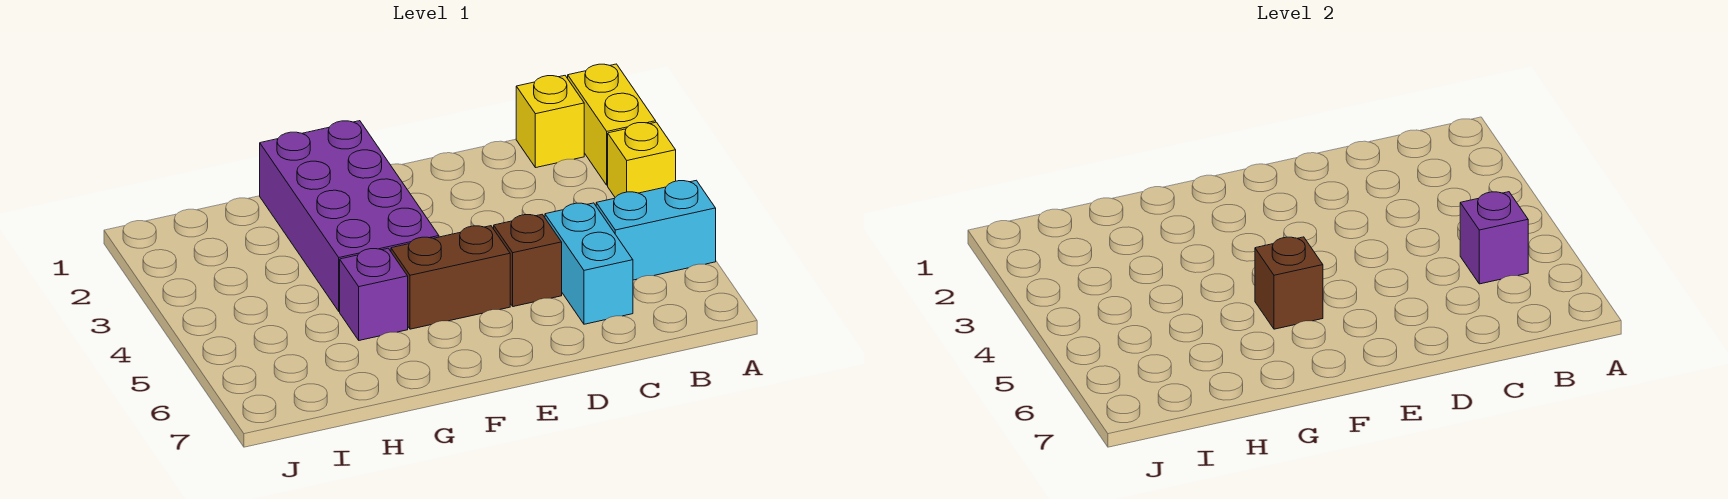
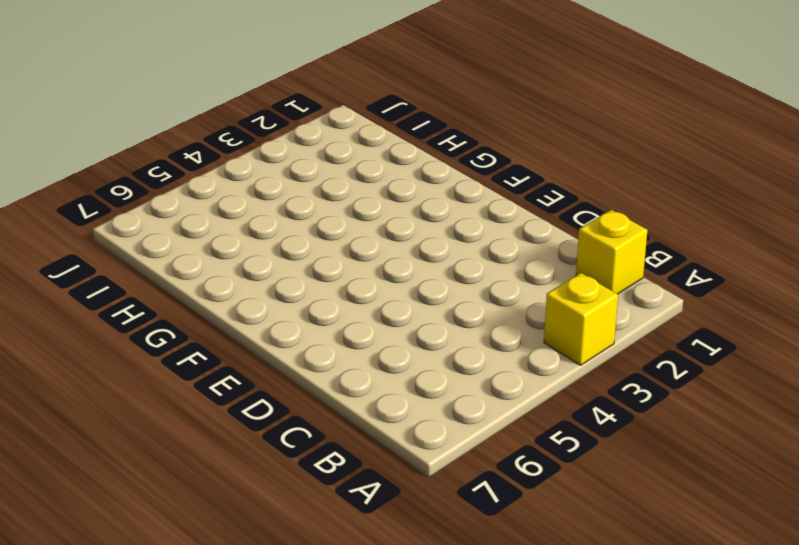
none -> yellow brick A1:A2 level 1
none -> cyan brick A5:B5 level 1

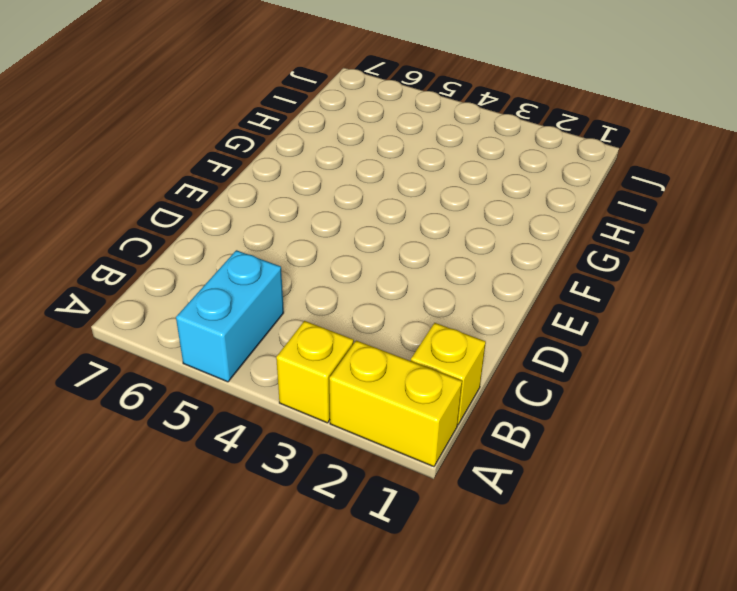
none -> cyan brick C5:C6 level 1
none -> brown brick D5 level 1

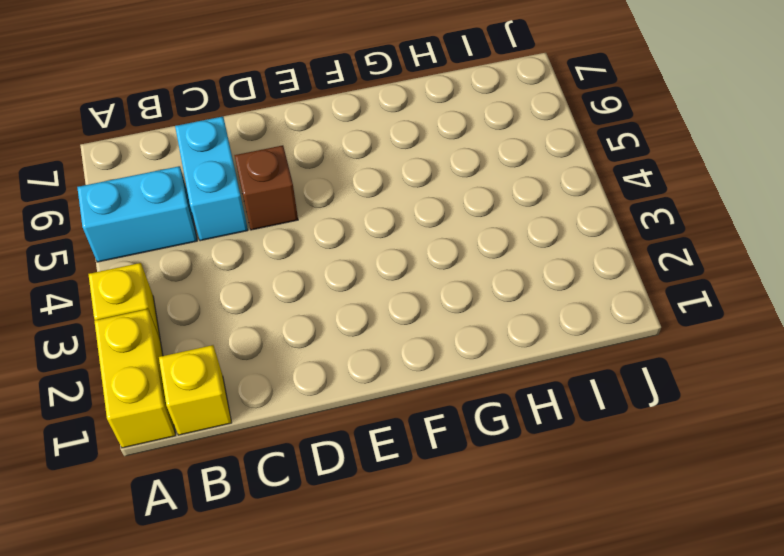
none -> brown brick E5:F5 level 1
none -> purple brick F1:G4 level 1

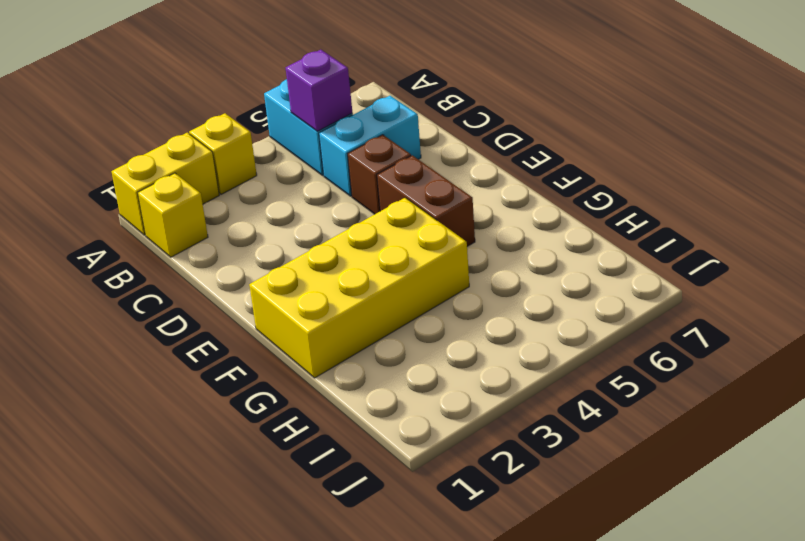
yellow brick F1:G4 level 1 -> purple brick F1:G4 level 1
none -> purple brick G5 level 1
none -> brown brick F5 level 2

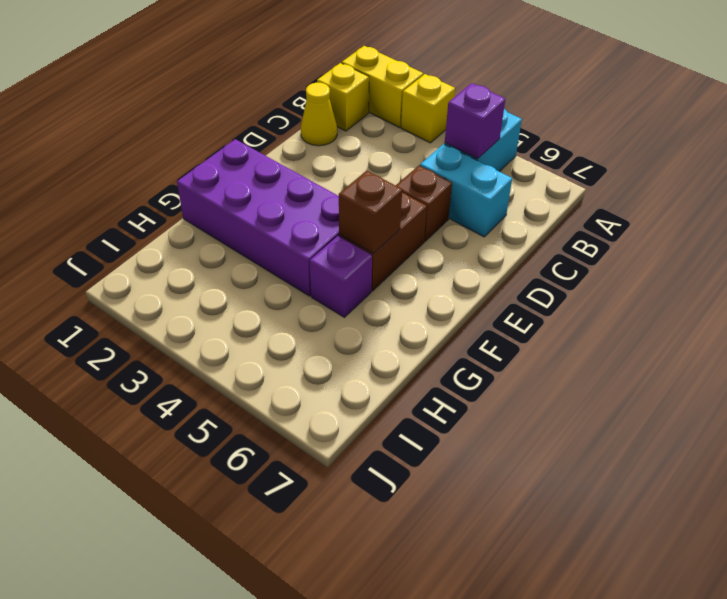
yellow cone C1 level 1 -> none

